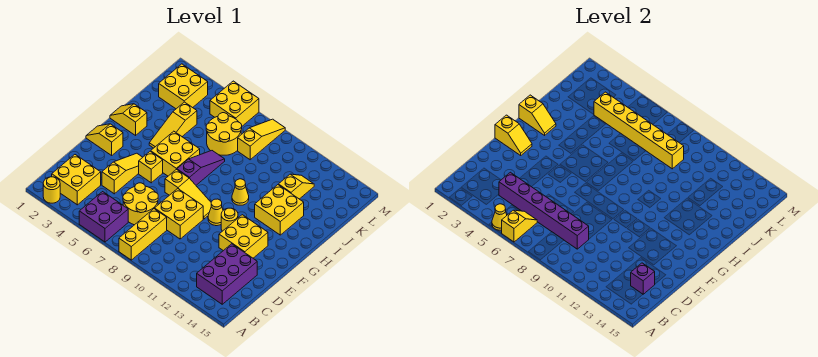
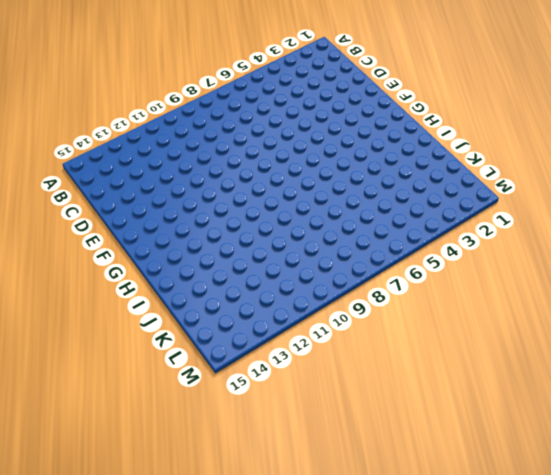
none -> yellow round brick A2 level 1
none -> purple brick A5:B6 level 1
none -> yellow brick A8:C8 level 1
none -> yellow brick B2:C3 level 1

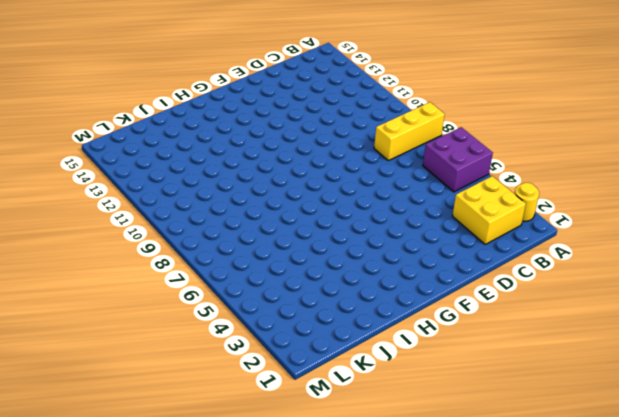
none -> purple brick B13:D14 level 1
none -> yellow round brick C6:D7 level 1
none -> yellow slope D4:F4 level 1 top D
none -> yellow brick D8:E9 level 1

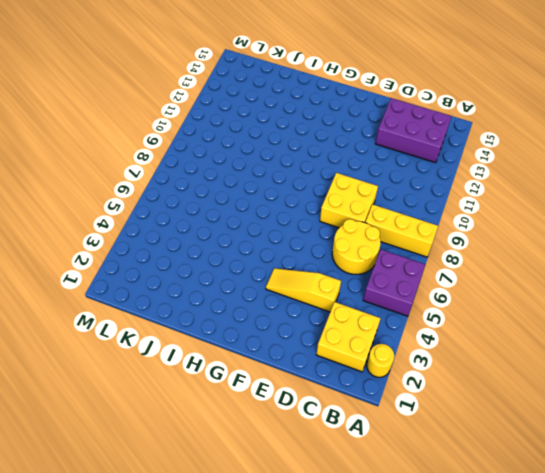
none -> yellow brick E12:F13 level 1
none -> yellow slope F1:F2 level 1 top 2
none -> yellow brick F5 level 1
none -> yellow slope F7:F9 level 1 top 7

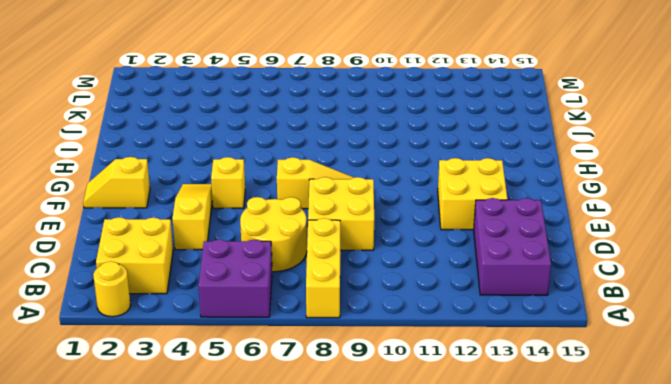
none -> yellow cone F10 level 1
none -> yellow round brick F11 level 1
none -> yellow brick G5:H6 level 1
none -> purple slope G7:I7 level 1 top G

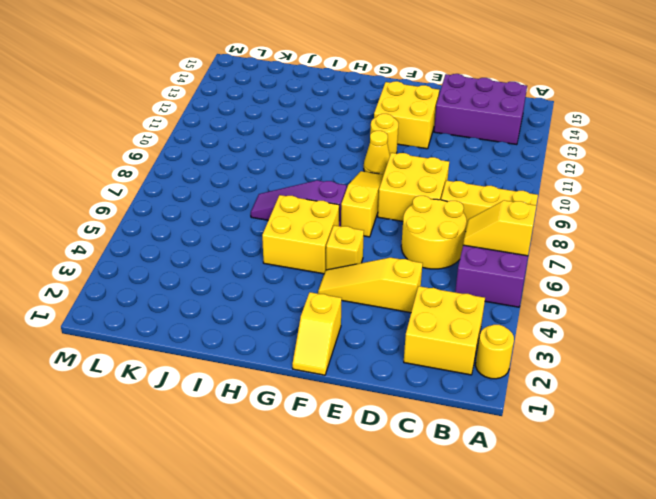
none -> yellow slope H1:H2 level 1 top 2
none -> yellow slope H4:J4 level 1 top J
none -> yellow cone H10 level 1
none -> yellow brick H12:I13 level 1

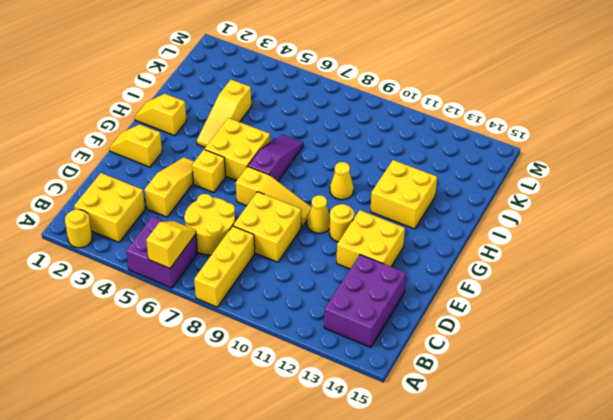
none -> yellow round brick J6:K7 level 1
none -> yellow slope J12:K12 level 1 top J
none -> yellow brick K2:L3 level 1
none -> yellow slope K8:M8 level 1 top K

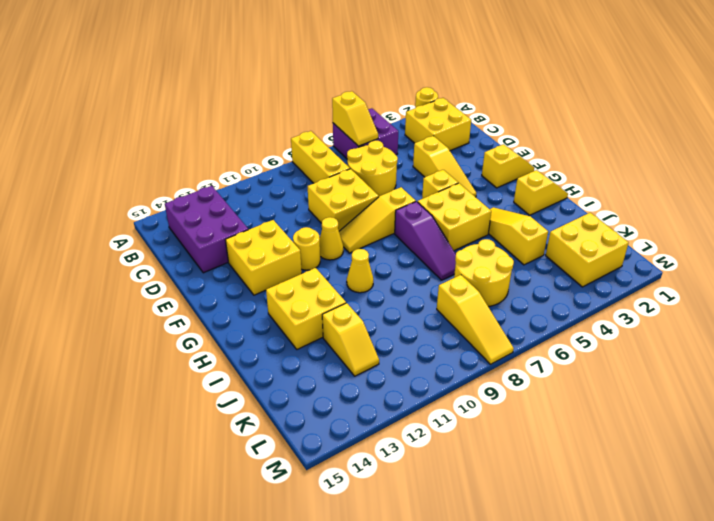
none -> yellow brick L5:M6 level 1
none -> yellow cone A5 level 2
none -> purple brick C4:C9 level 2
none -> purple brick C14 level 2

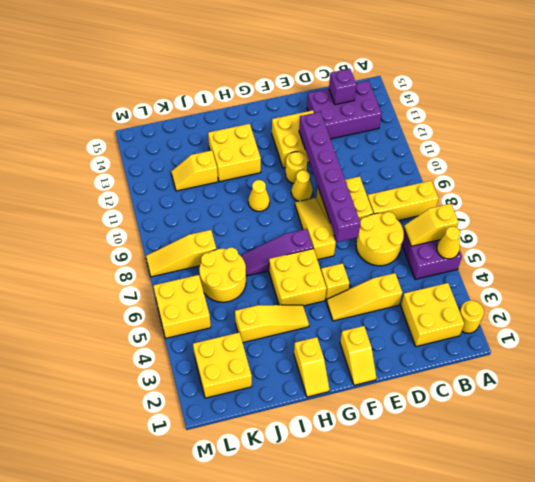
purple brick E7:E12 level 2 -> purple brick C4:C9 level 2
none -> yellow slope F1:F2 level 2 top 1
none -> yellow slope H1:H2 level 2 top 1
none -> yellow brick K4:K9 level 2

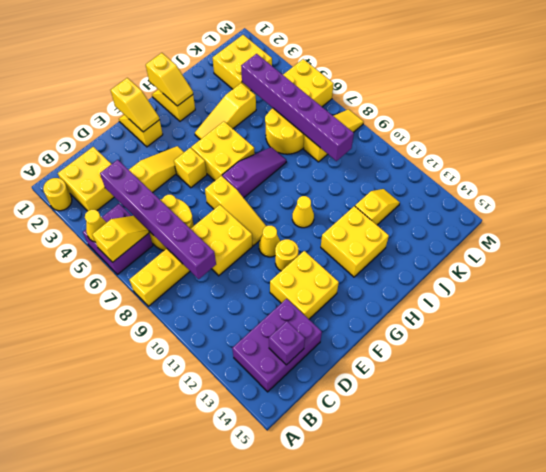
purple brick K4:K9 level 2 -> yellow brick K4:K9 level 2

